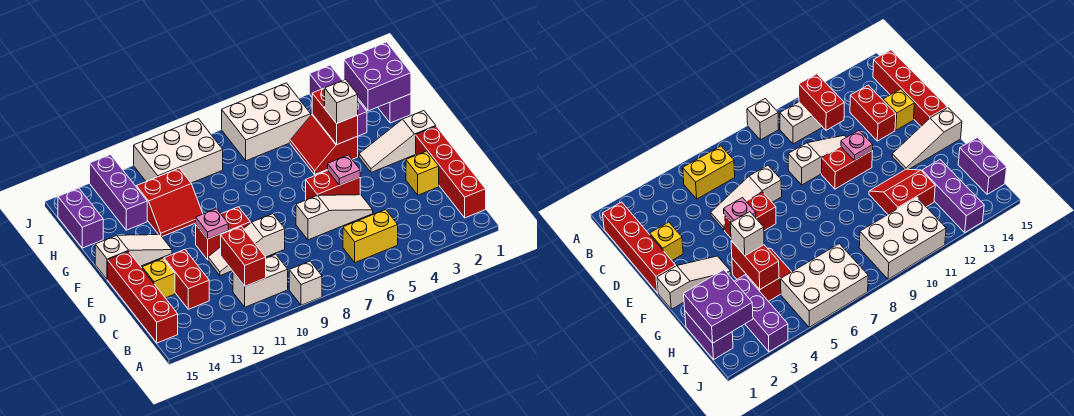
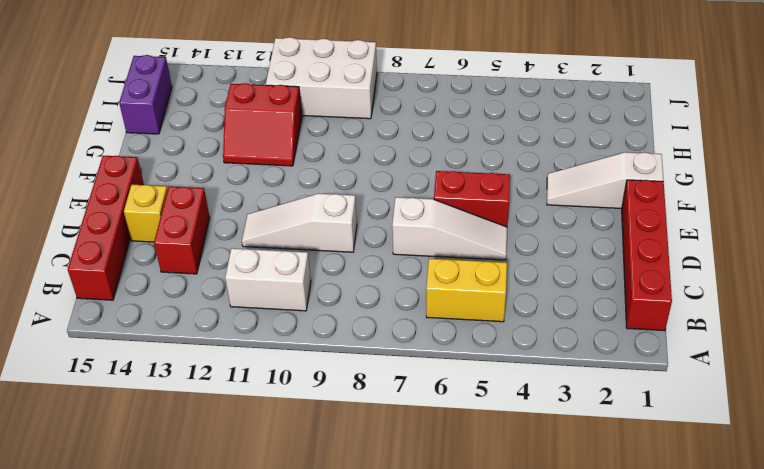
none -> white brick A9 level 1
none -> yellow brick D2 level 1
none -> red brick E10:E11 level 1

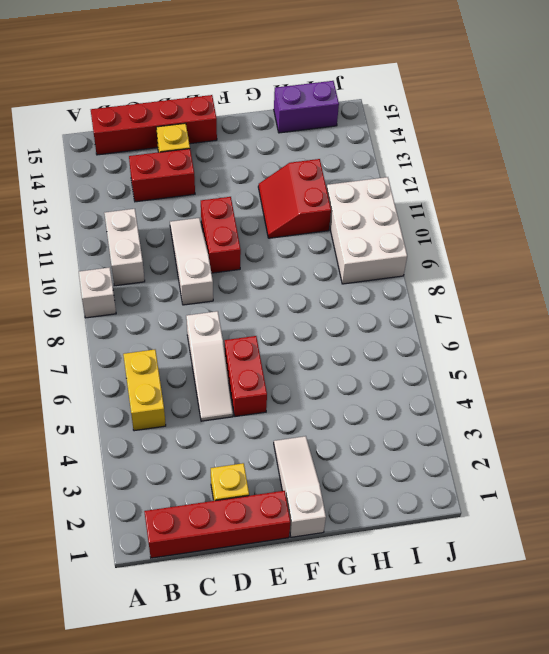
none -> white slope F13:F15 level 1 top 15
none -> red slope G4:H5 level 1 top 4
none -> purple brick H1:I1 level 1

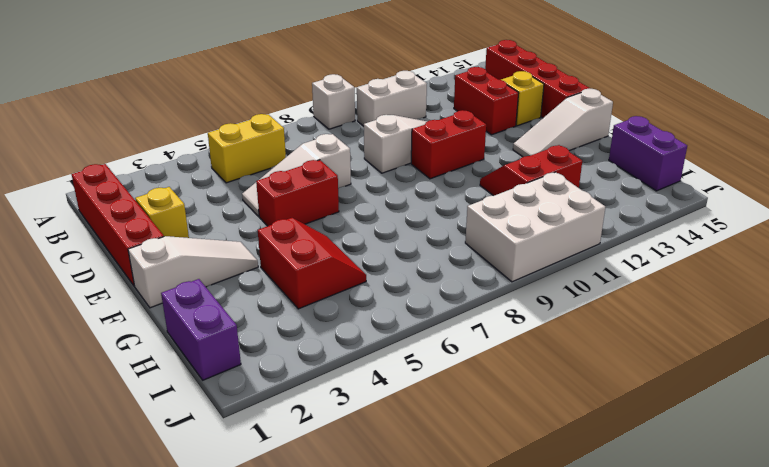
none -> purple brick H3:J3 level 1
none -> purple brick H13:J13 level 1
none -> white brick I5:J7 level 1

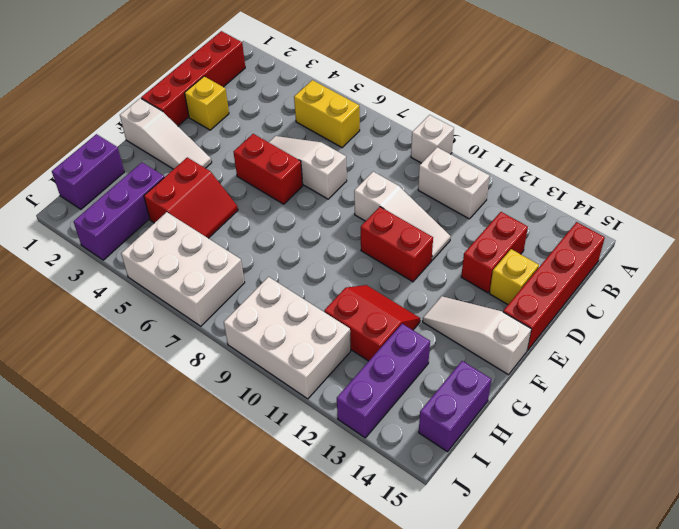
none -> red brick B11:C11 level 2
none -> pink plate E5 level 2
none -> pink plate E11 level 2

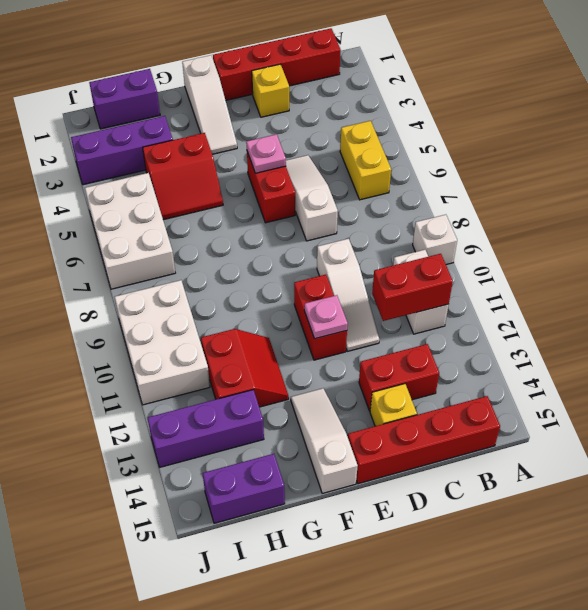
none -> red brick G4:H4 level 2
none -> purple brick H1:I2 level 2
none -> white brick G4 level 3

